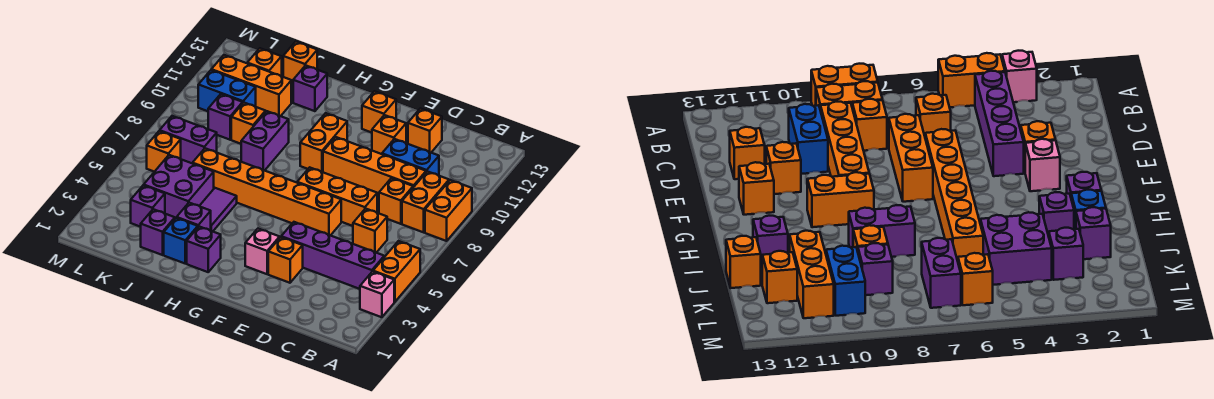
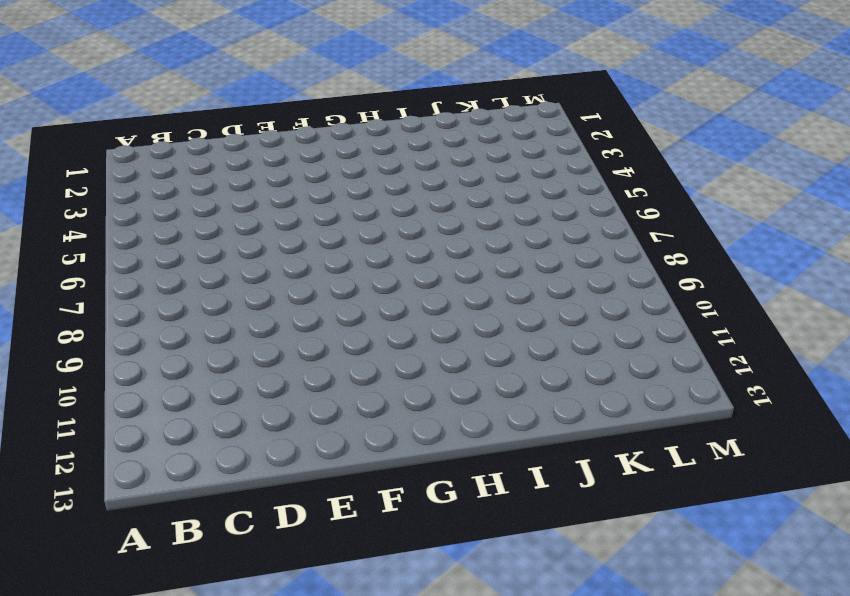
none -> pink brick A3 level 1
none -> orange brick A4:A5 level 1
none -> orange brick A8:A9 level 1
none -> purple brick B4:E4 level 1

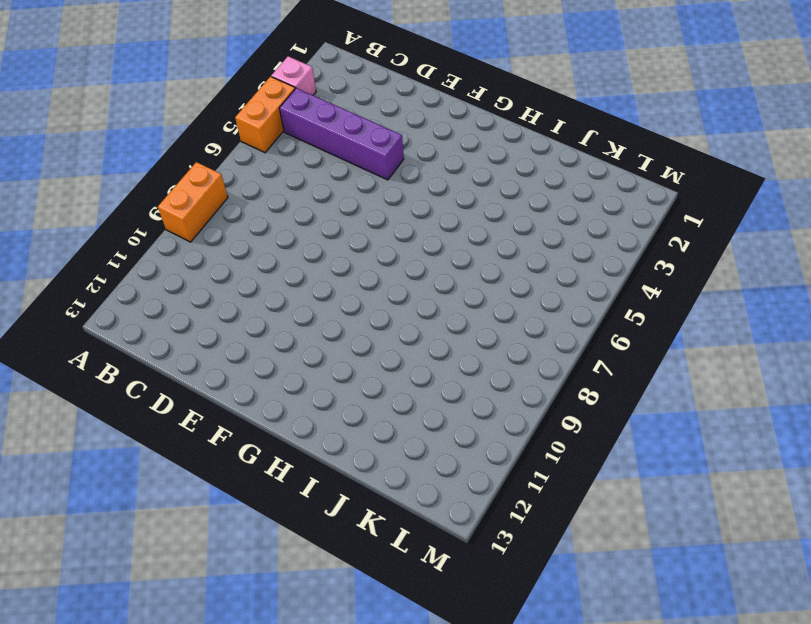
none -> orange brick B8:B9 level 1
none -> orange brick C6 level 1
none -> orange brick C8 level 1
none -> orange brick C9:F9 level 1

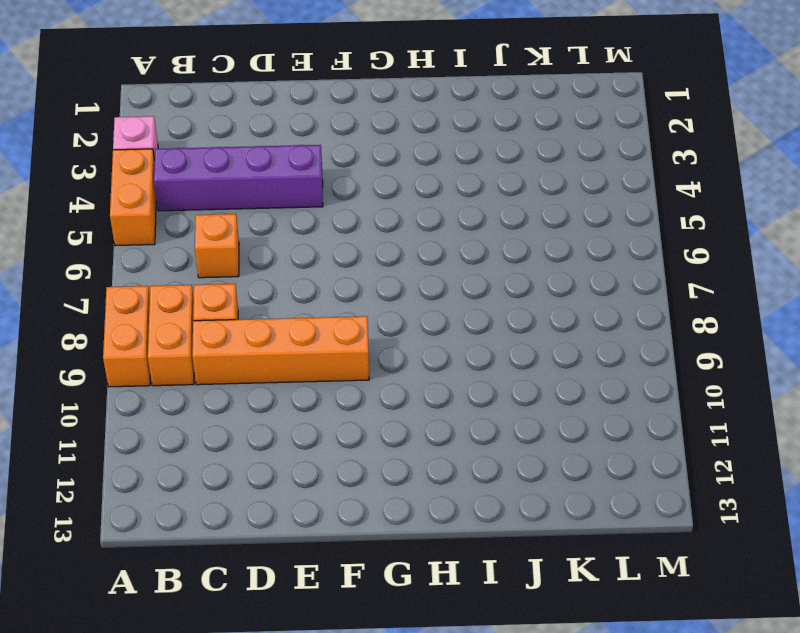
none -> blue brick C10:D10 level 1
none -> orange brick D7:F7 level 1
none -> orange brick D12 level 1
none -> orange brick E3 level 1

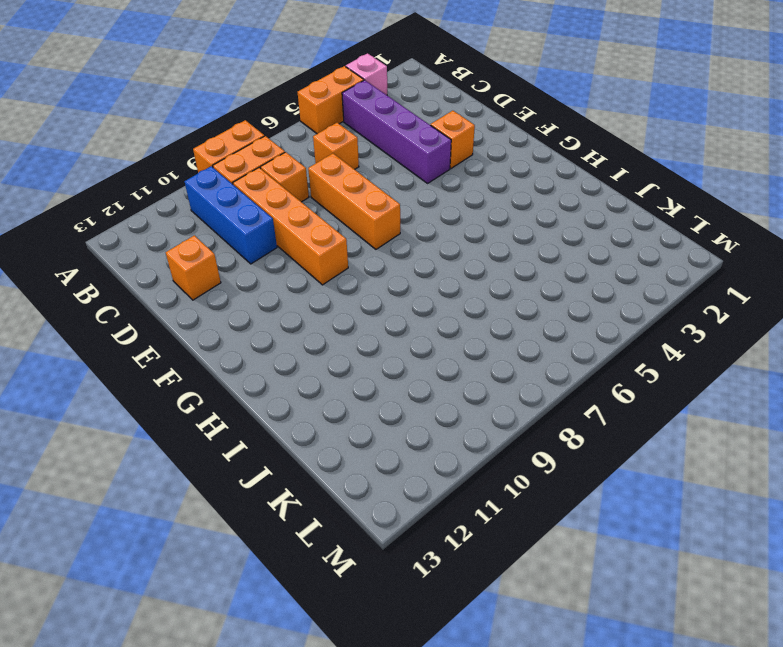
blue brick B10:D10 level 1 -> blue brick C10:D10 level 1
none -> orange brick E6:J6 level 1
none -> orange brick E11 level 1
none -> pink brick F3 level 1
none -> orange brick F12 level 1

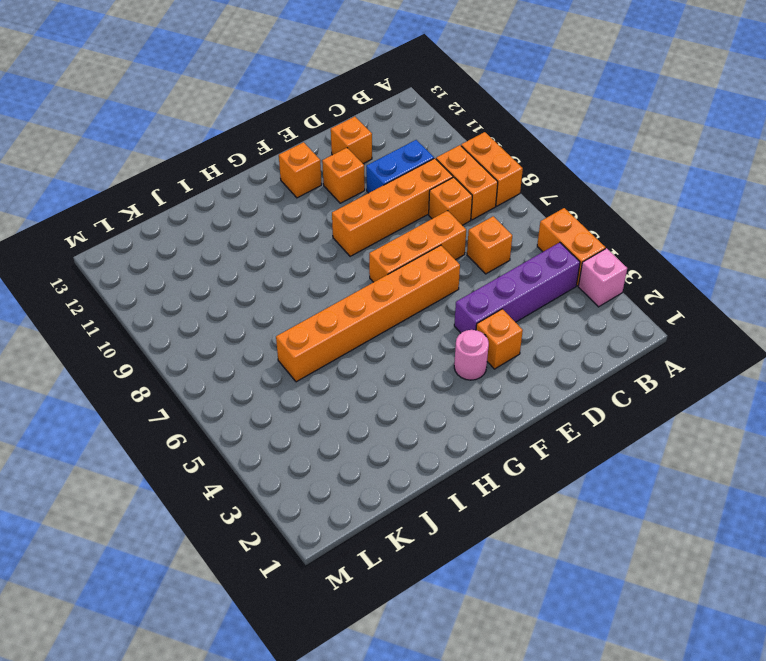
pink round brick F3 level 1 -> pink brick F3 level 1
none -> orange brick G9:G10 level 1
none -> purple brick H2 level 1
none -> blue brick I2 level 1
none -> purple brick I3 level 1

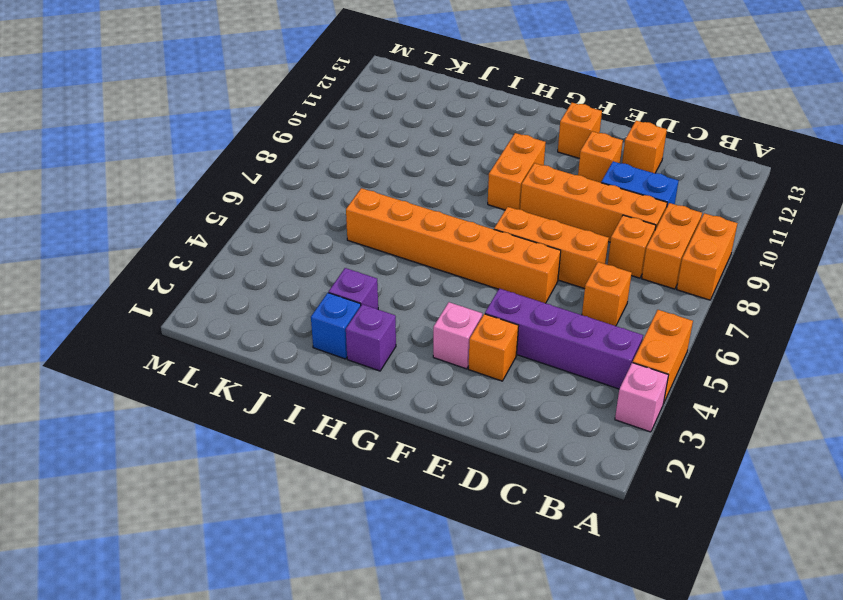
none -> purple tile I4:I5 level 1
none -> purple brick I8:I9 level 1
none -> purple brick I12 level 1
none -> purple brick J2 level 1

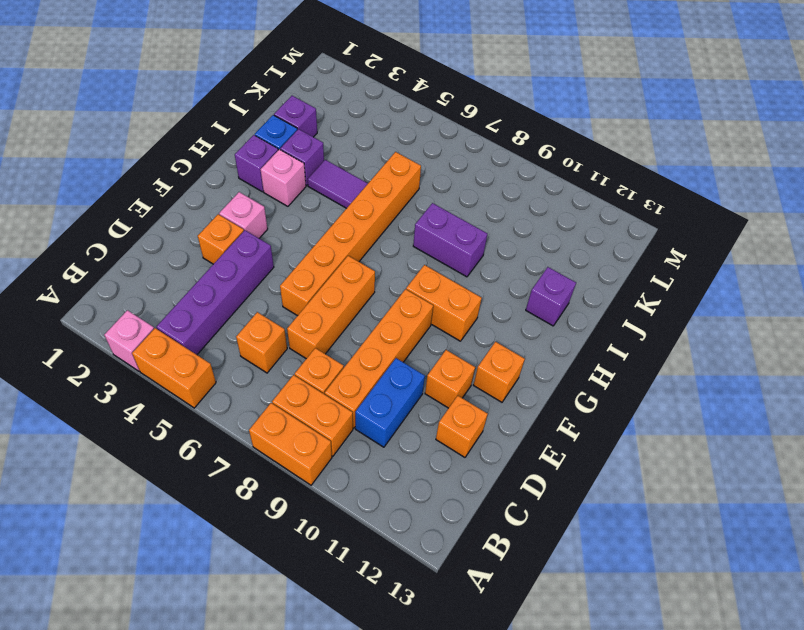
pink brick H3 level 1 -> none
none -> purple brick J4:K5 level 1
none -> orange brick J9 level 1
none -> orange brick J11:L11 level 1
none -> orange brick J13 level 1

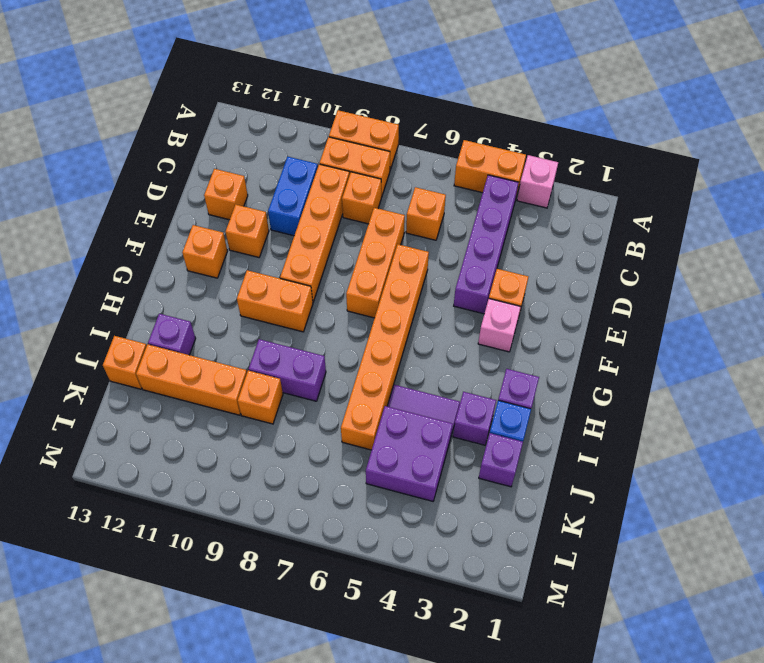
orange brick J10:J12 level 1 -> orange brick J11:L11 level 1
none -> purple brick K3 level 1
none -> purple brick K7:L7 level 1
none -> purple brick K9 level 1
none -> blue brick K10:L10 level 1

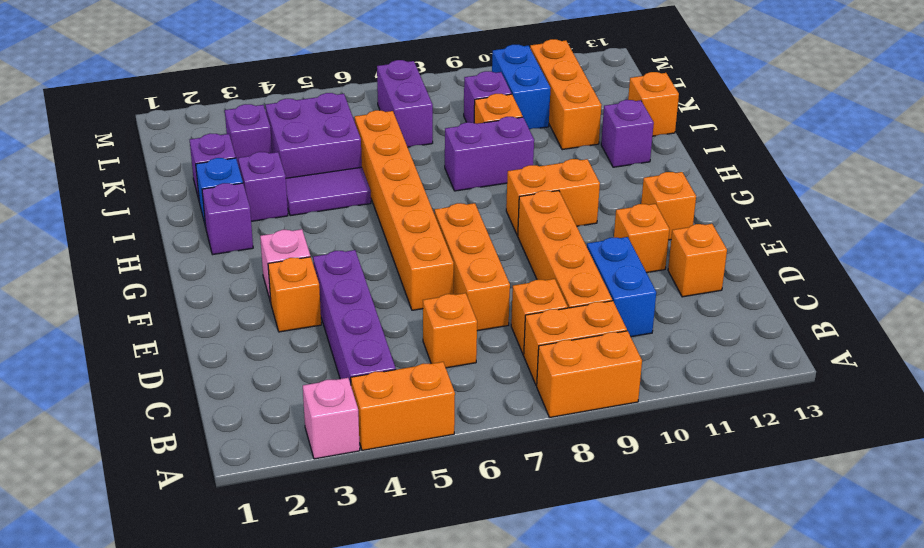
none -> orange brick K12 level 1
none -> orange brick L6 level 1

